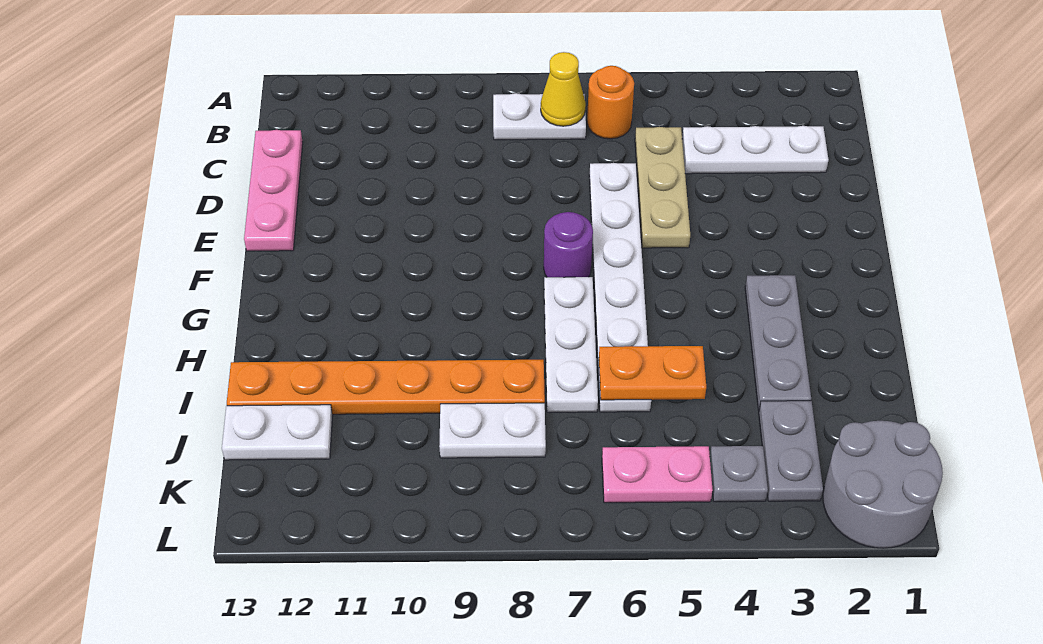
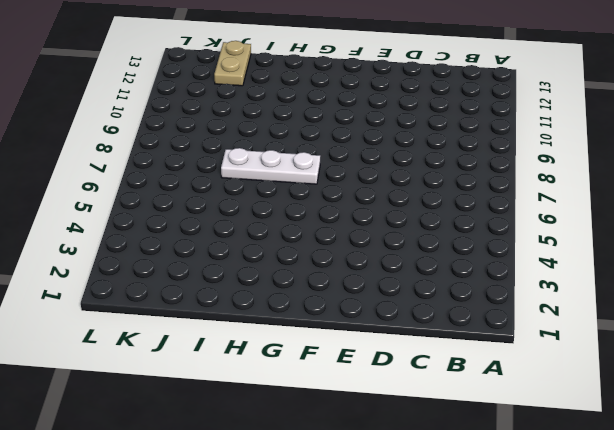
tan plate J12:J13 level 1 -> white plate J12:J13 level 1
none -> orange round brick B6 level 1
none -> white plate B7:B8 level 1
none -> white plate C2:C4 level 1

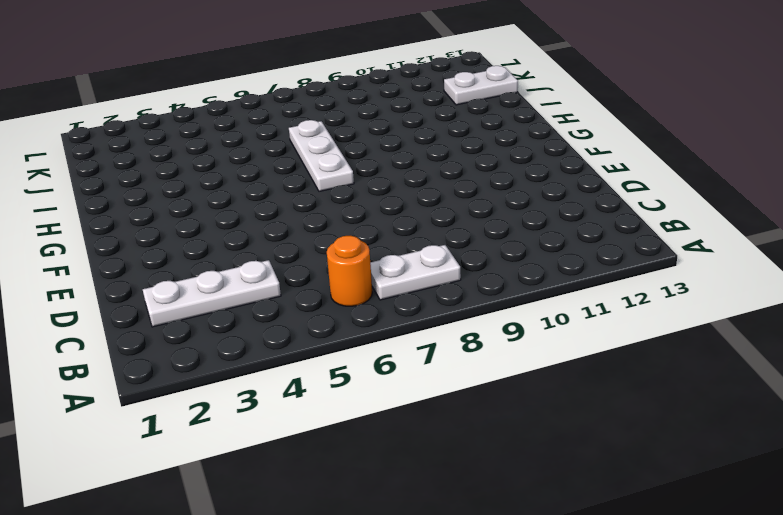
none -> tan plate C5:E5 level 1
none -> pink plate C13:E13 level 1
none -> white plate D6:I6 level 1

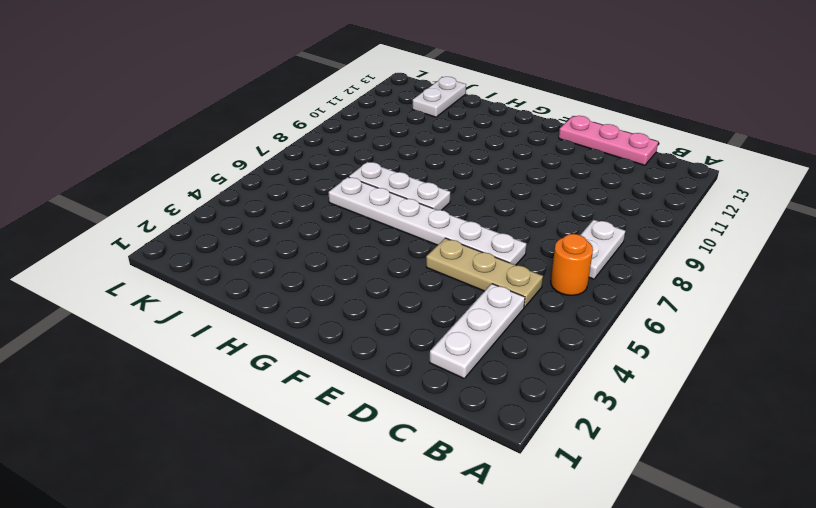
none -> purple round brick F7 level 1
none -> grey plate G3:I3 level 1
none -> orange plate I8:I13 level 1

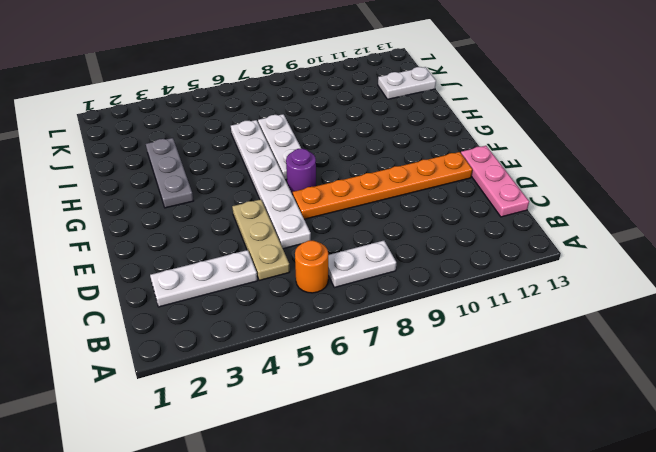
orange plate E7:E12 level 1 -> orange plate I8:I13 level 1
none -> grey plate J3:K3 level 1
none -> white plate J8:J9 level 1
none -> grey round brick K1:L2 level 1

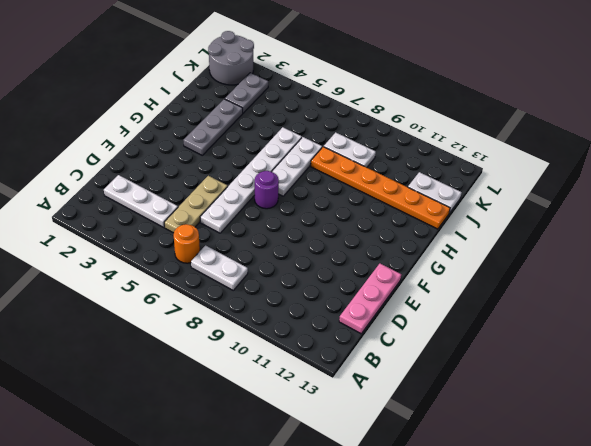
none -> grey plate K4 level 1
none -> pink plate K5:K6 level 1
none -> yellow cone B7 level 2

